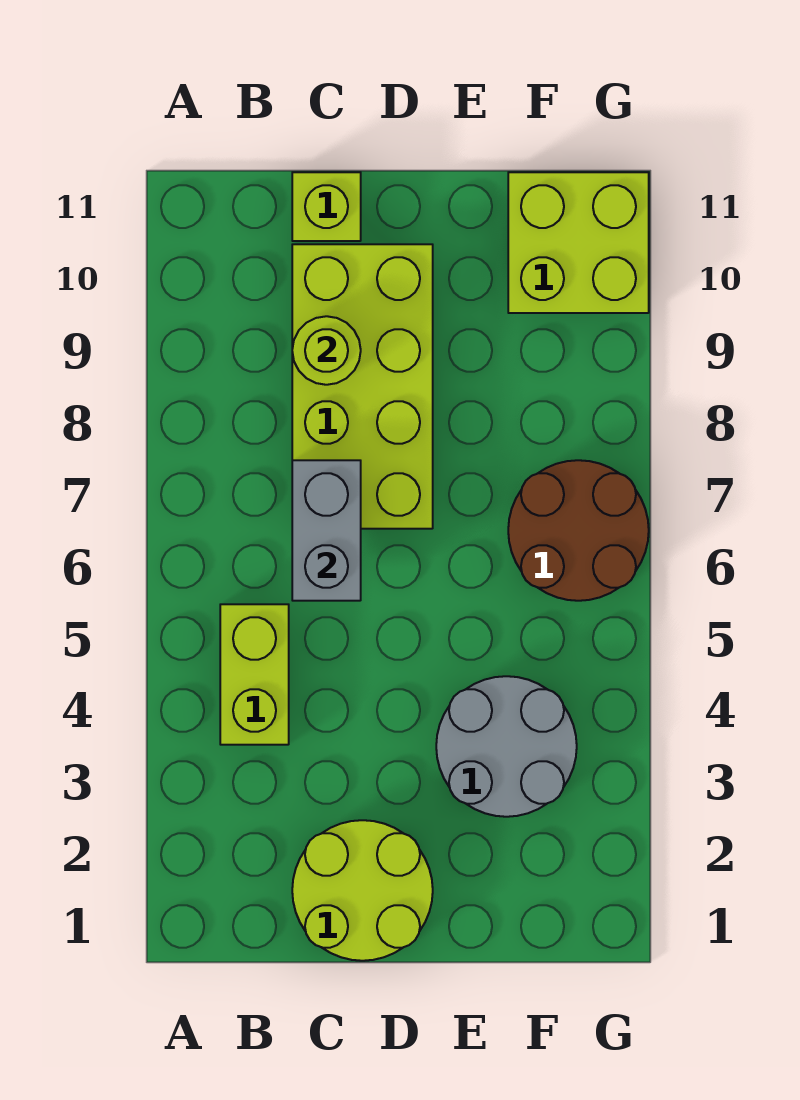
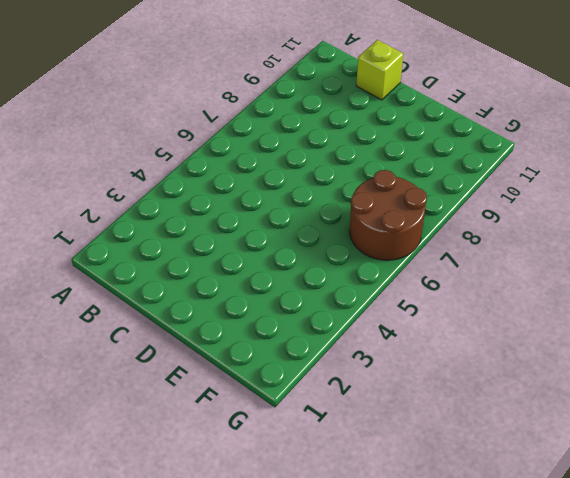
none -> lime brick B4:B5 level 1
none -> lime round brick C1:D2 level 1

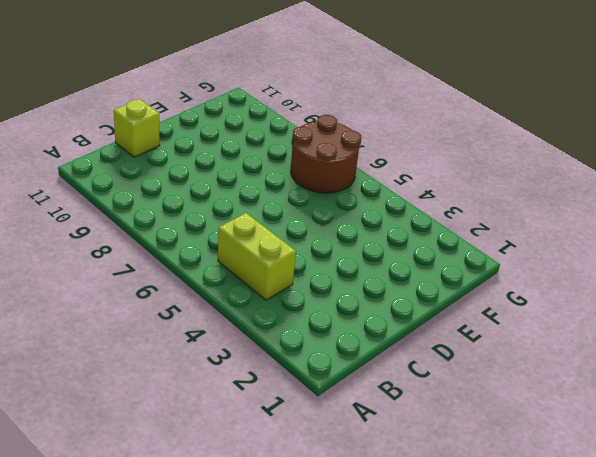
none -> lime round brick C1:D2 level 1
none -> lime brick C7:D10 level 1

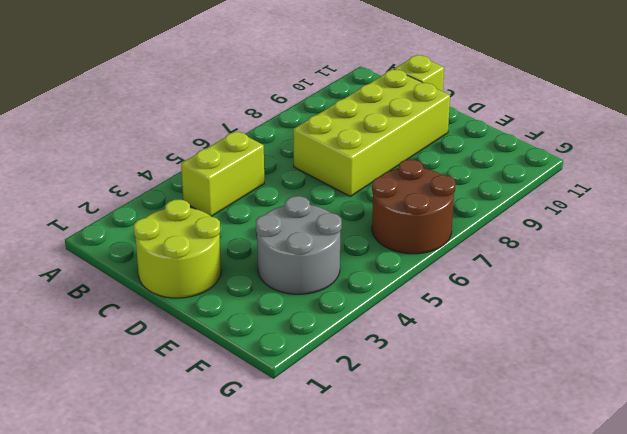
none -> lime brick F10:G11 level 1
none -> grey brick C6:C7 level 2

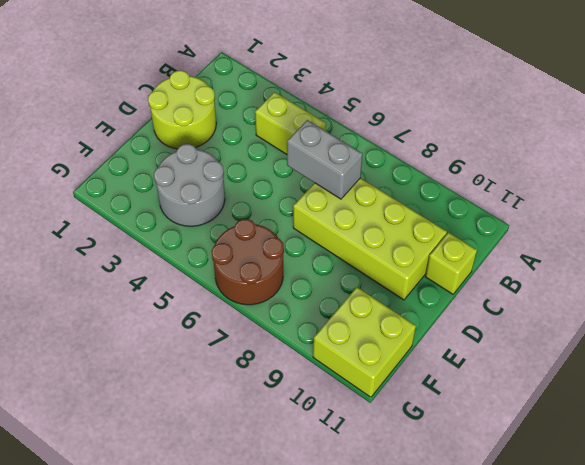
none -> lime round brick C9 level 2

